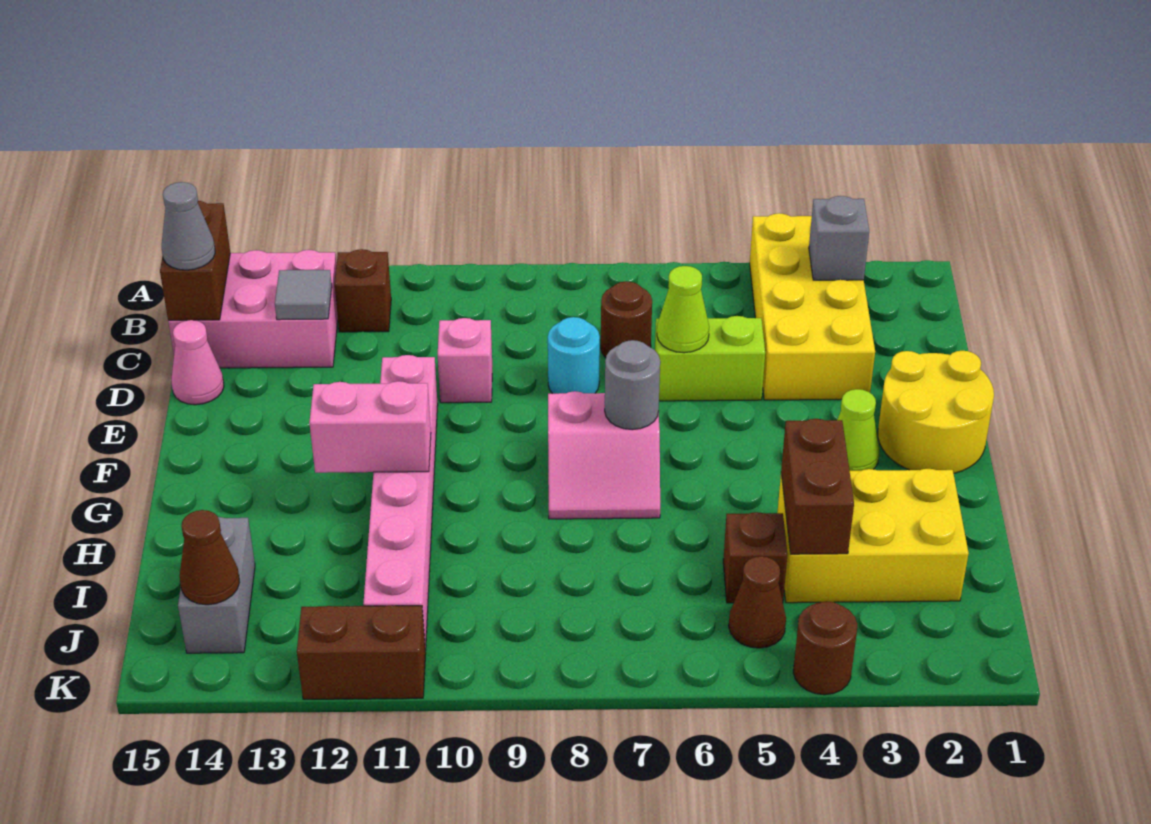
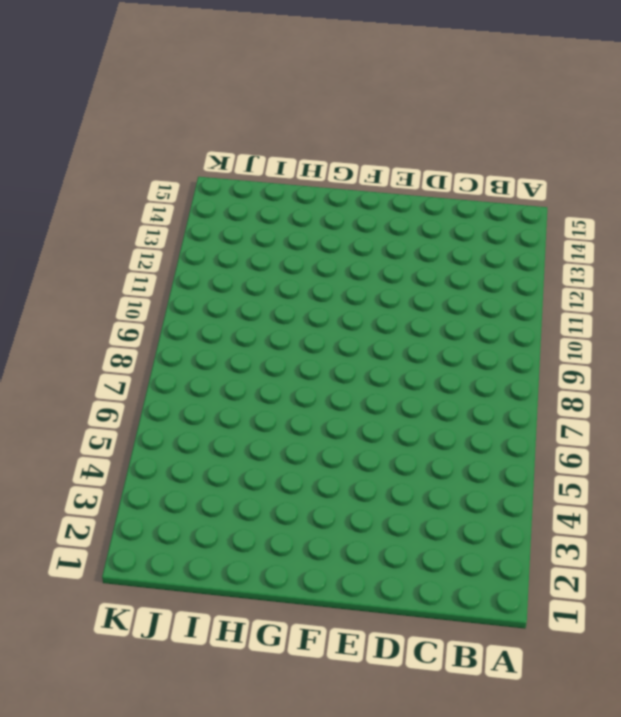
none -> yellow brick A3:D4 level 1
none -> brown brick B12 level 1
none -> pink brick B13:C15 level 1

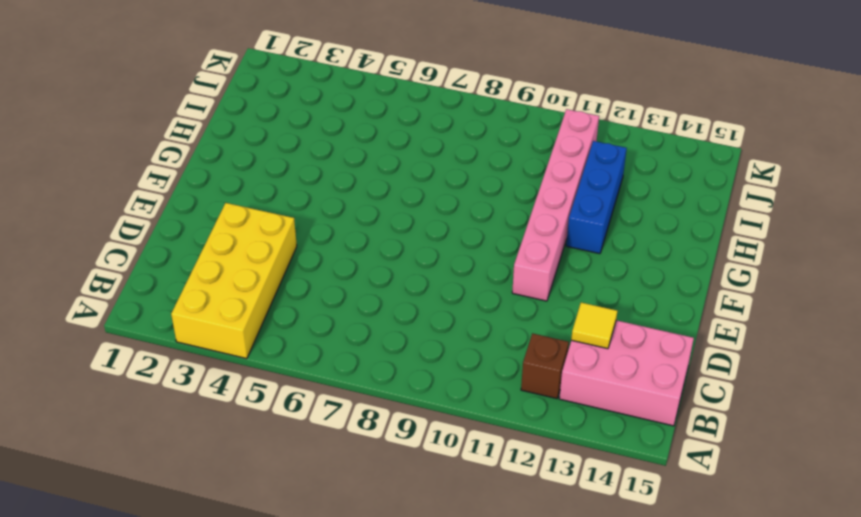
yellow tile C13 level 2 -> grey tile C13 level 2
blue brick G12:I12 level 1 -> none
none -> brown round brick C7 level 1
none -> lime brick D5:D6 level 1
none -> cyan round brick D8 level 1

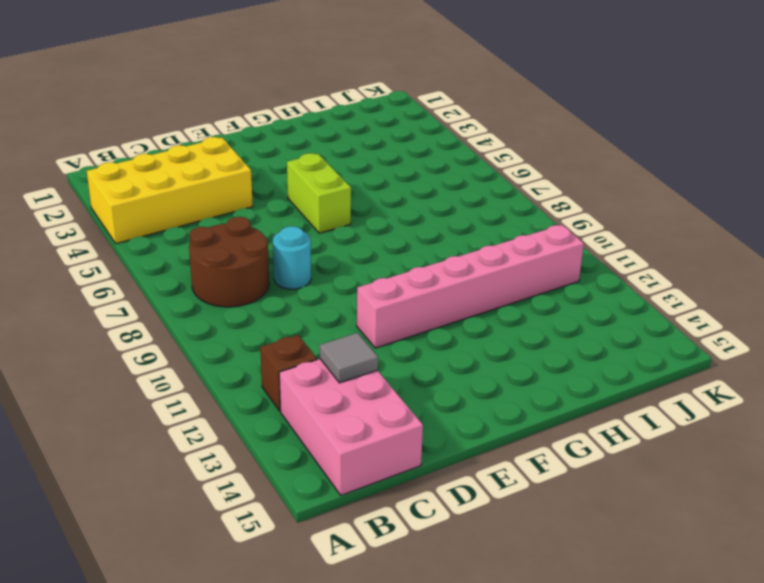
brown round brick B7:C8 level 1 -> brown round brick C7 level 1
lime brick F5:F6 level 1 -> lime brick D5:D6 level 1
none -> pink brick D10 level 1
none -> pink cone D15 level 1
none -> yellow round brick E1:F2 level 1

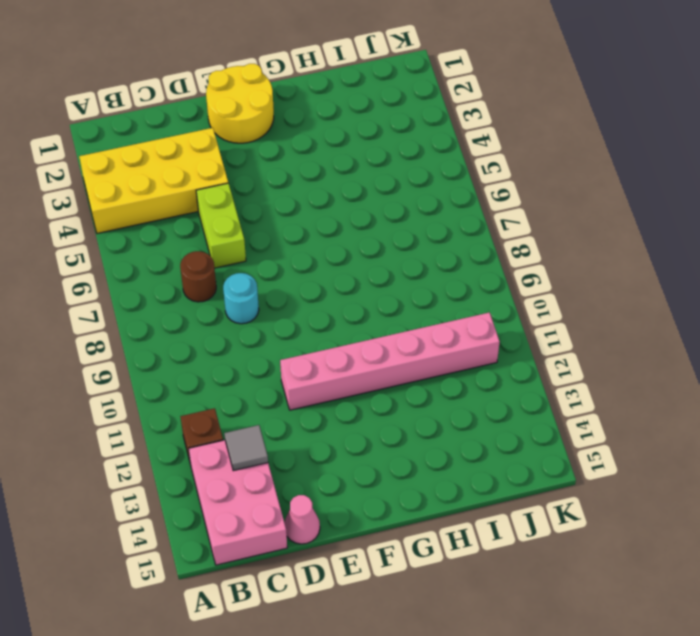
none -> pink brick D10 level 1
none -> lime cone F3 level 1
none -> pink slope F7:G8 level 1 top F

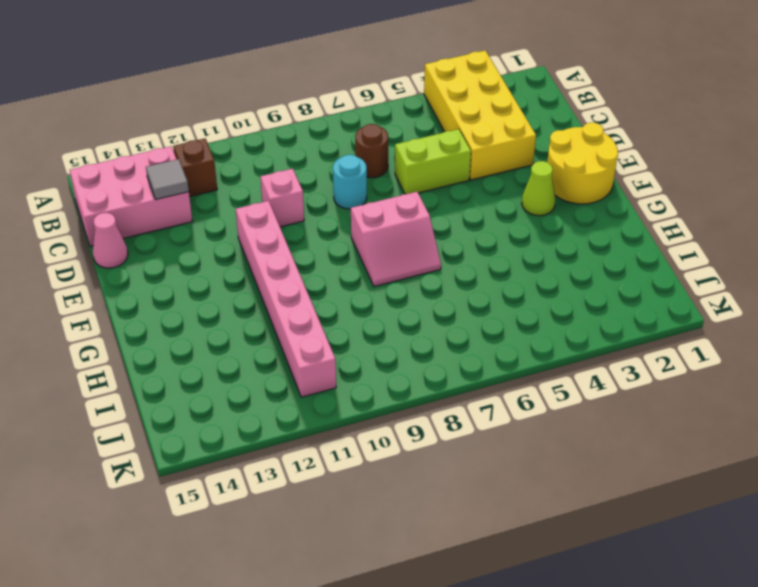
none -> yellow brick H2:I4 level 1
none -> brown brick I5 level 1
none -> grey brick I14:J14 level 1

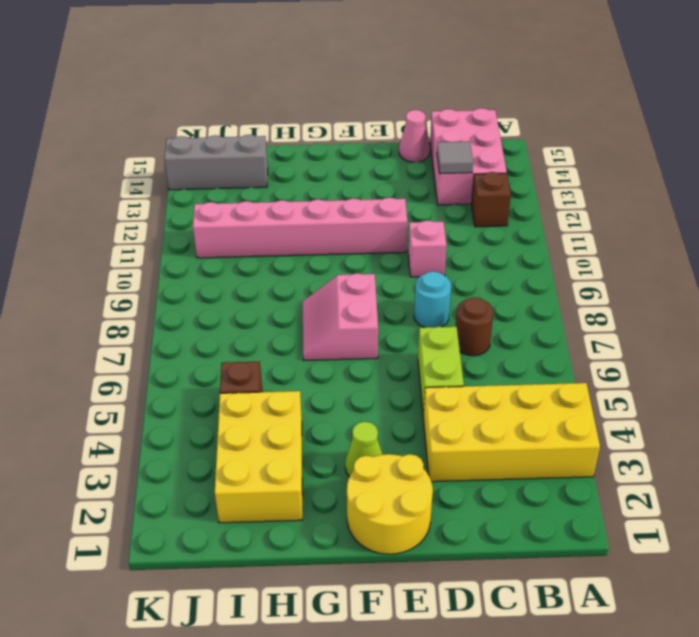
grey brick I14:K14 level 1 -> grey brick I14:J14 level 1
none -> brown cone J5 level 1
none -> brown round brick K4 level 1
none -> brown brick K11:K12 level 1

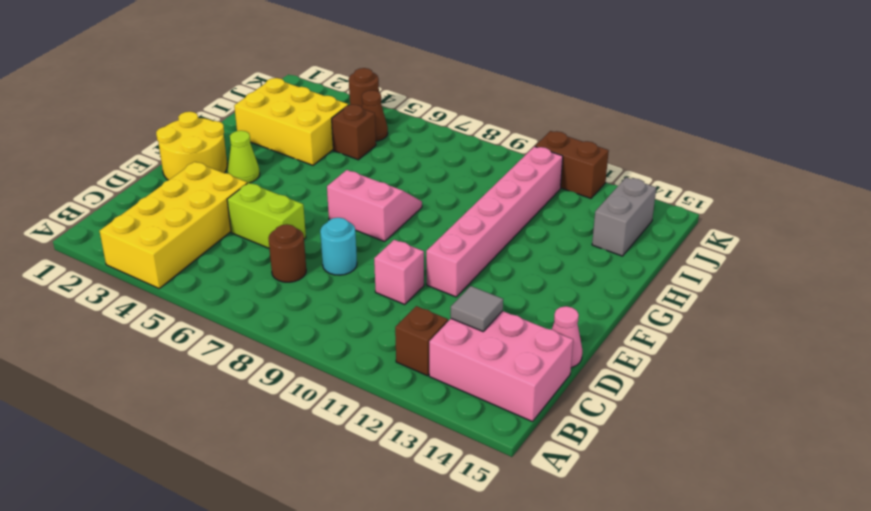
none -> grey brick B3 level 2
none -> brown brick B15:C15 level 2
none -> lime cone D6 level 2

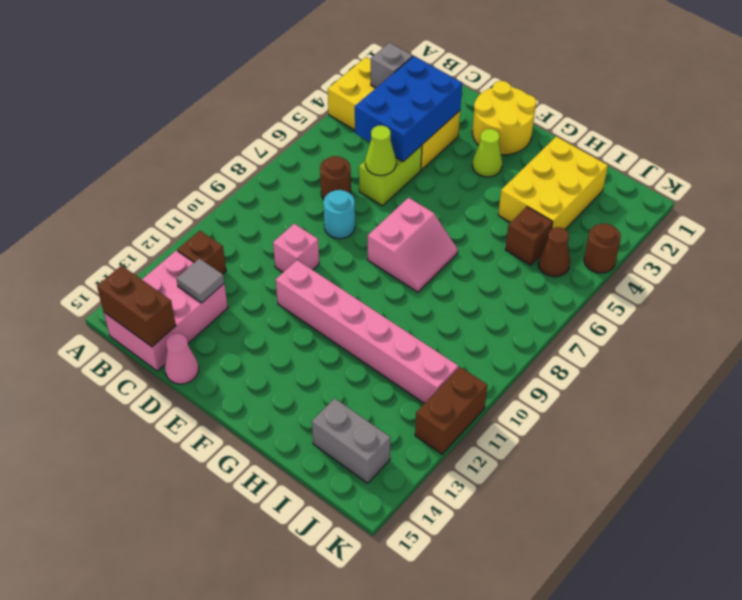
blue brick C3:D5 level 2 -> none
none -> grey round brick F7 level 2
none -> pink brick G11:G12 level 2
none -> brown brick H4:I4 level 2

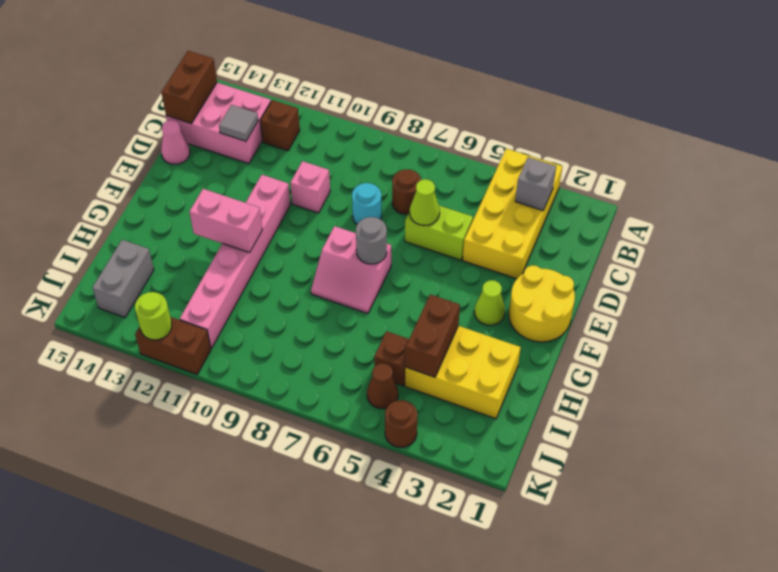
lime round brick K12 level 2 -> none
none -> brown cone J14 level 2
none -> grey cone C15 level 3

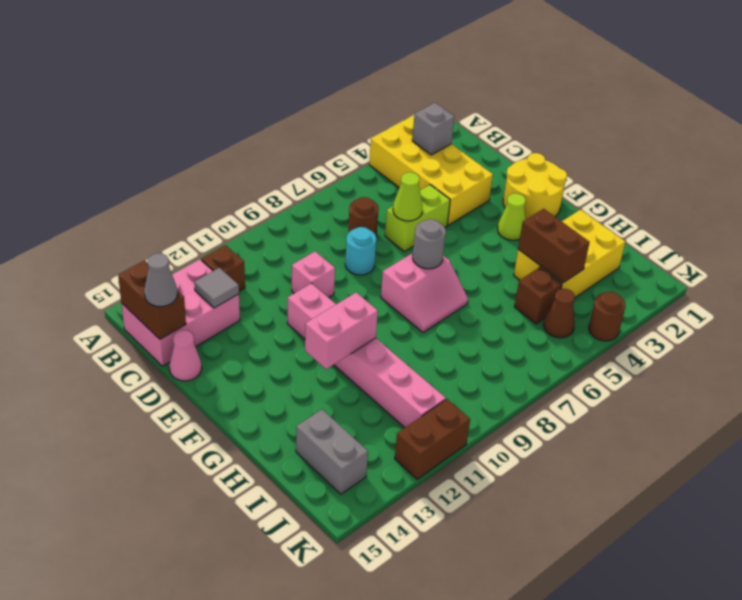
none -> brown cone J14 level 2

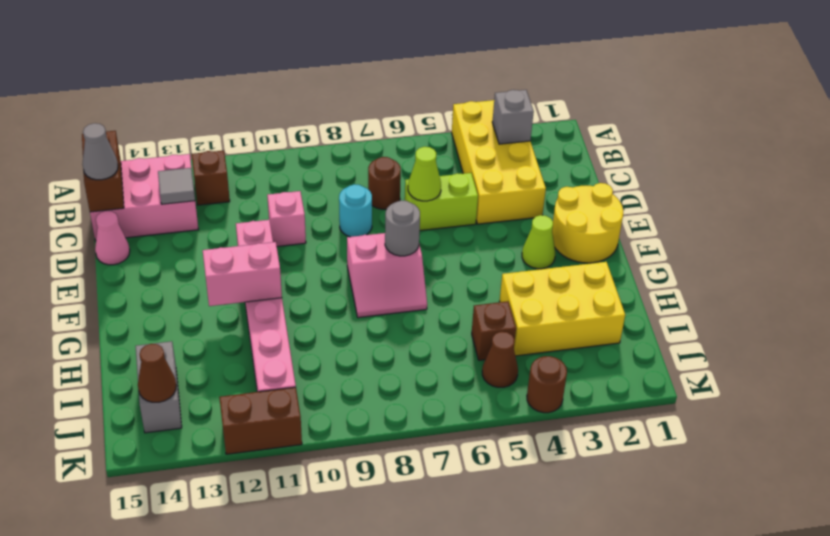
none -> brown brick H4:I4 level 2

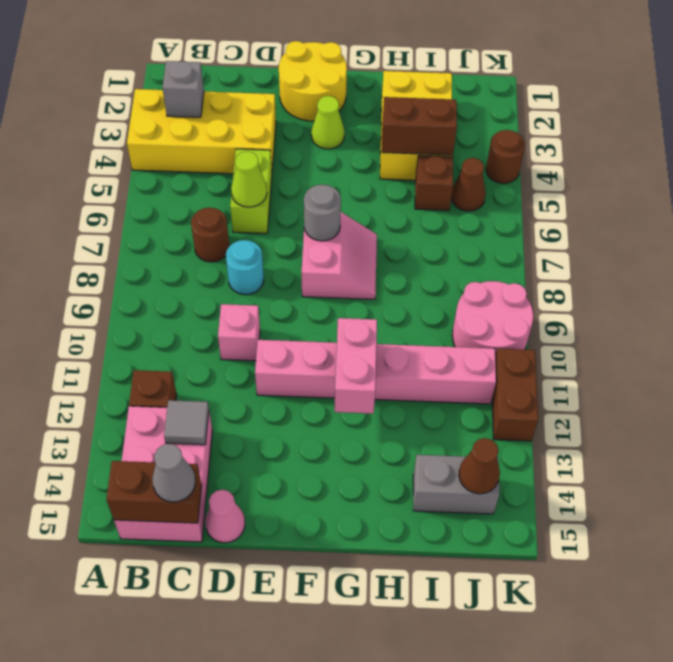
pink round brick J9:K10 level 1 -> none

